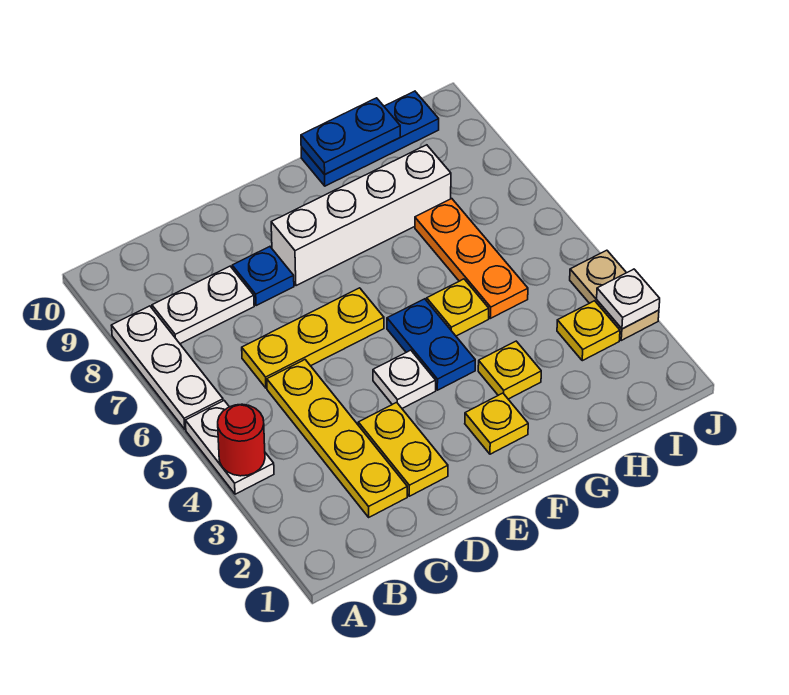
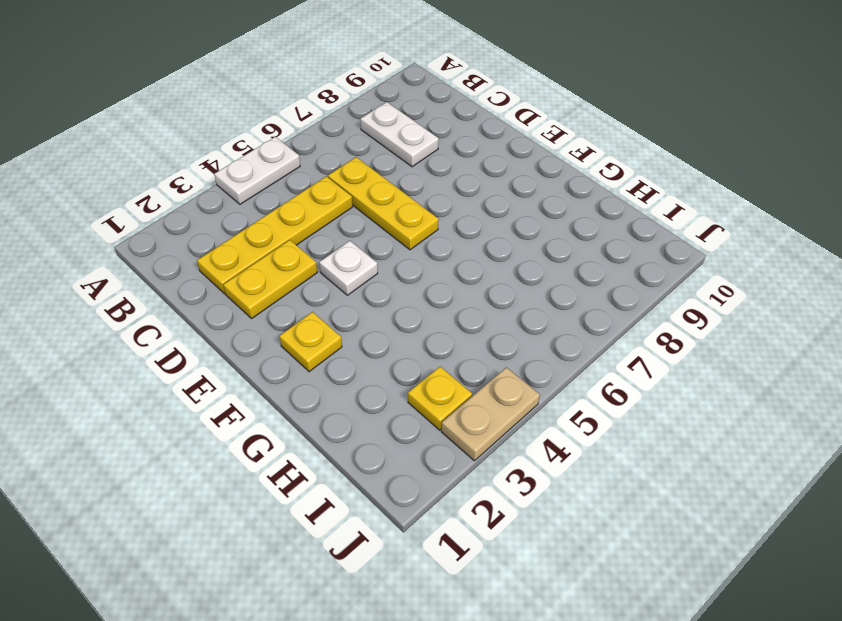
none -> white plate A6:A8 level 1
none -> blue plate D8 level 1
none -> white brick E8:H8 level 1

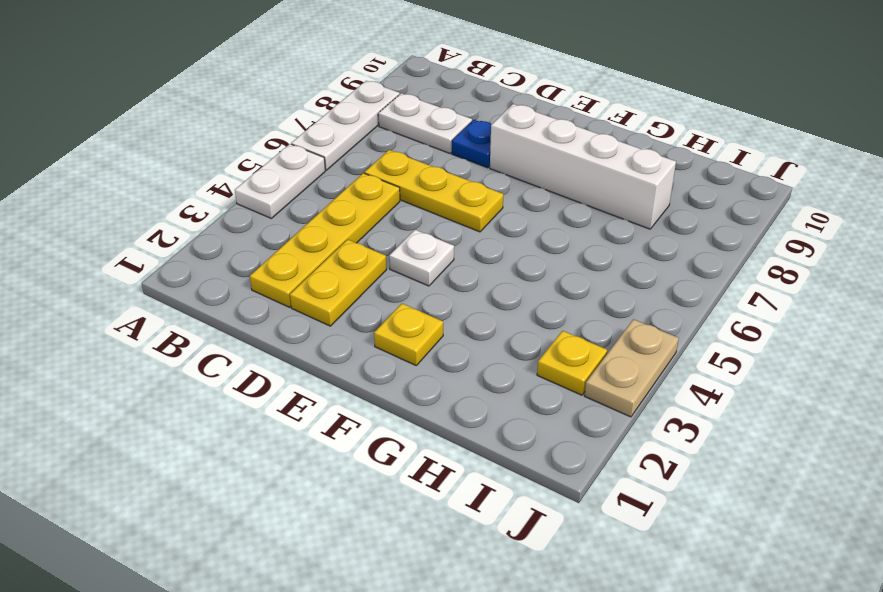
none -> blue plate F4:F5 level 1
none -> yellow plate G3 level 1
none -> yellow plate G5 level 1

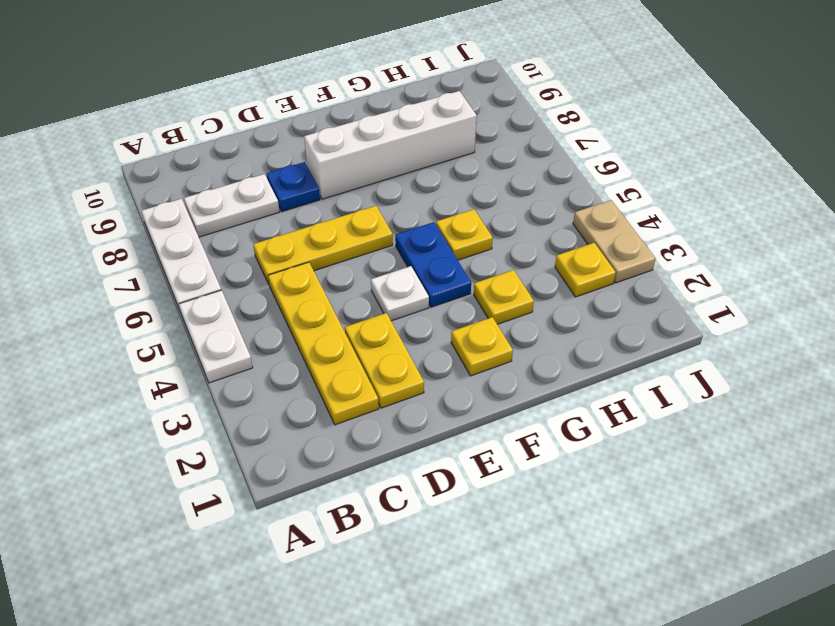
none -> blue plate G10:I10 level 1
none -> orange plate H5:H7 level 1
none -> red round brick A4 level 2

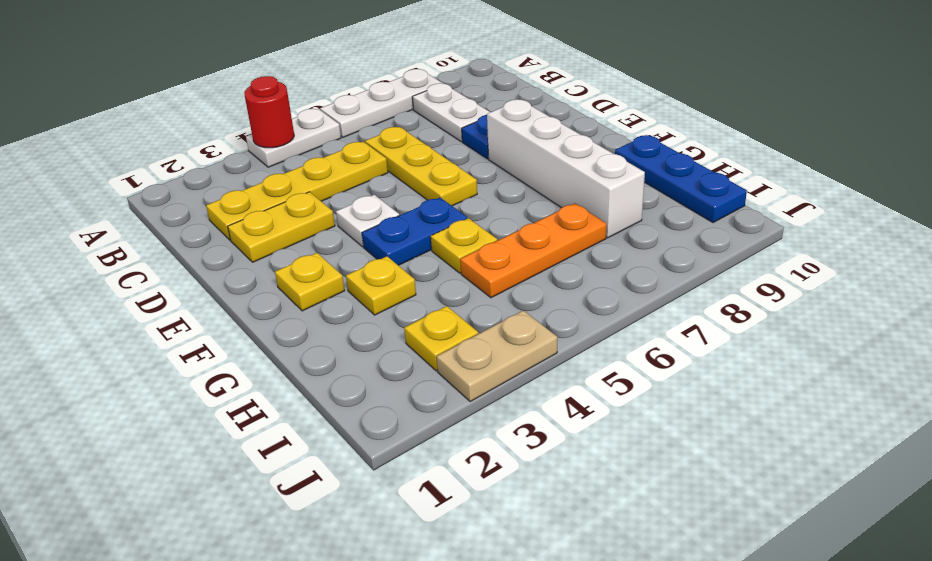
none -> blue plate G10:H10 level 2
none -> white plate J3 level 2

